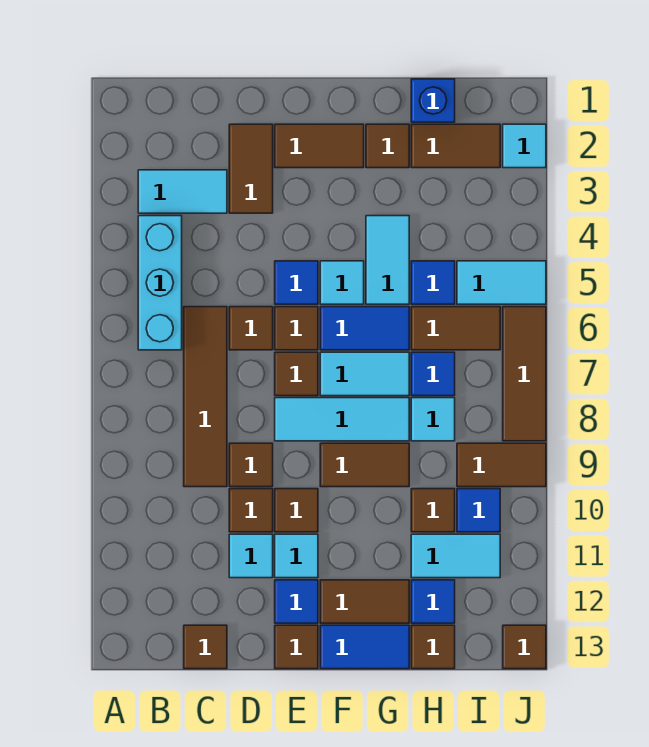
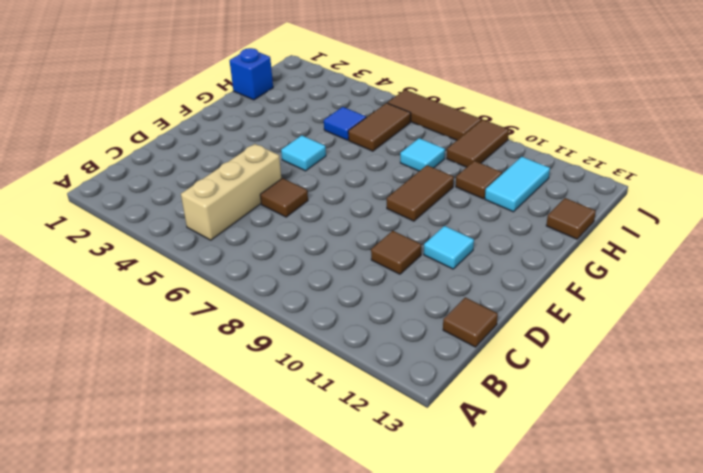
tan brick B5:D5 level 1 -> cyan brick B4:B6 level 1
none -> cyan tile B3:C3 level 1
none -> brown tile C6:C9 level 1
none -> brown tile D2:D3 level 1
none -> brown tile D9 level 1

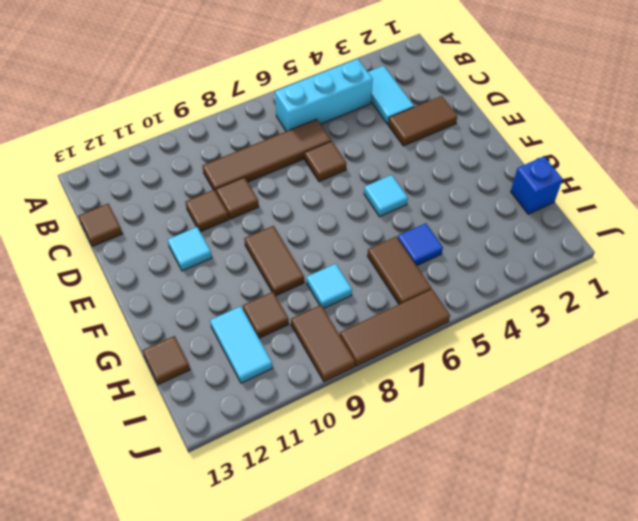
none -> cyan tile D11 level 1
none -> brown tile E2:F2 level 1
none -> blue tile E5 level 1
none -> brown tile E6 level 1

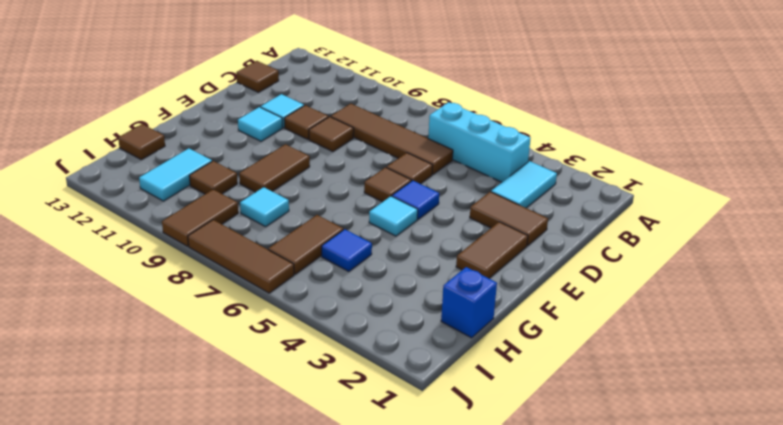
none -> brown tile E7 level 1
none -> cyan tile E8:G8 level 1
none -> brown tile E10 level 1
none -> blue tile E12 level 1

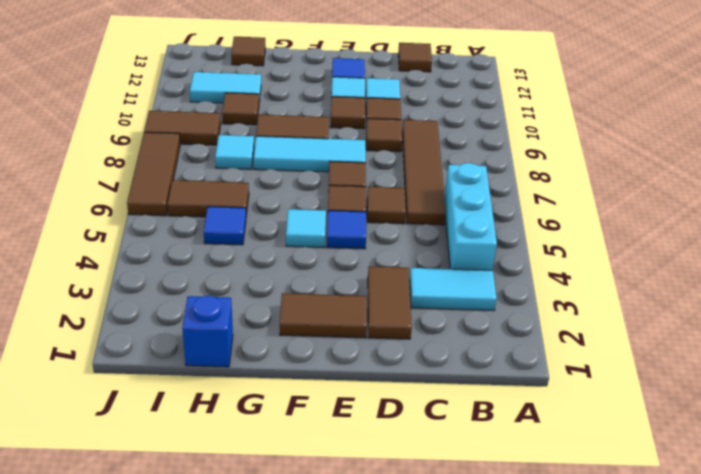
none -> brown tile E13 level 1
none -> blue tile F6:G6 level 1
none -> cyan tile F7:G7 level 1
none -> brown tile F12:G12 level 1

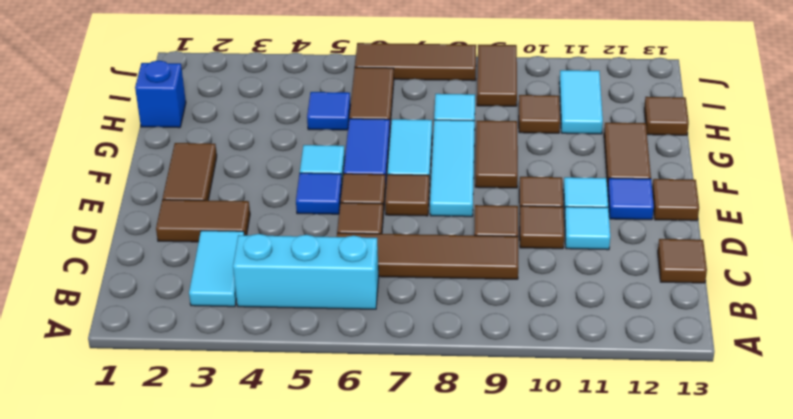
none -> blue tile F13:G13 level 1
none -> brown tile G2 level 1
none -> cyan tile G4:G5 level 1
none -> brown tile H2:I2 level 1

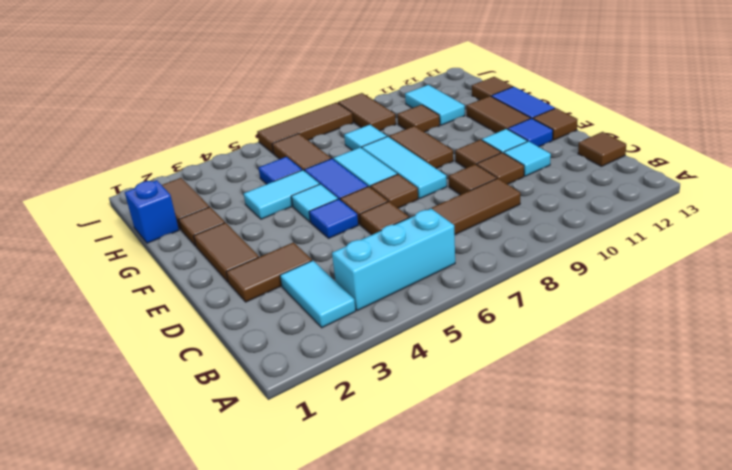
none -> blue tile H7 level 1
none -> blue tile H12 level 1
none -> cyan tile I5:J5 level 1
none -> blue tile I10 level 1

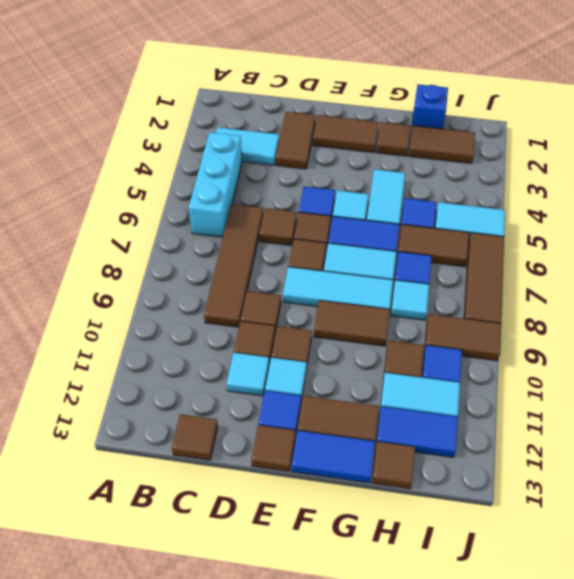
blue tile H12:I12 level 1 -> blue tile H12 level 1
none -> cyan tile J2 level 1
none -> brown tile J13 level 1

